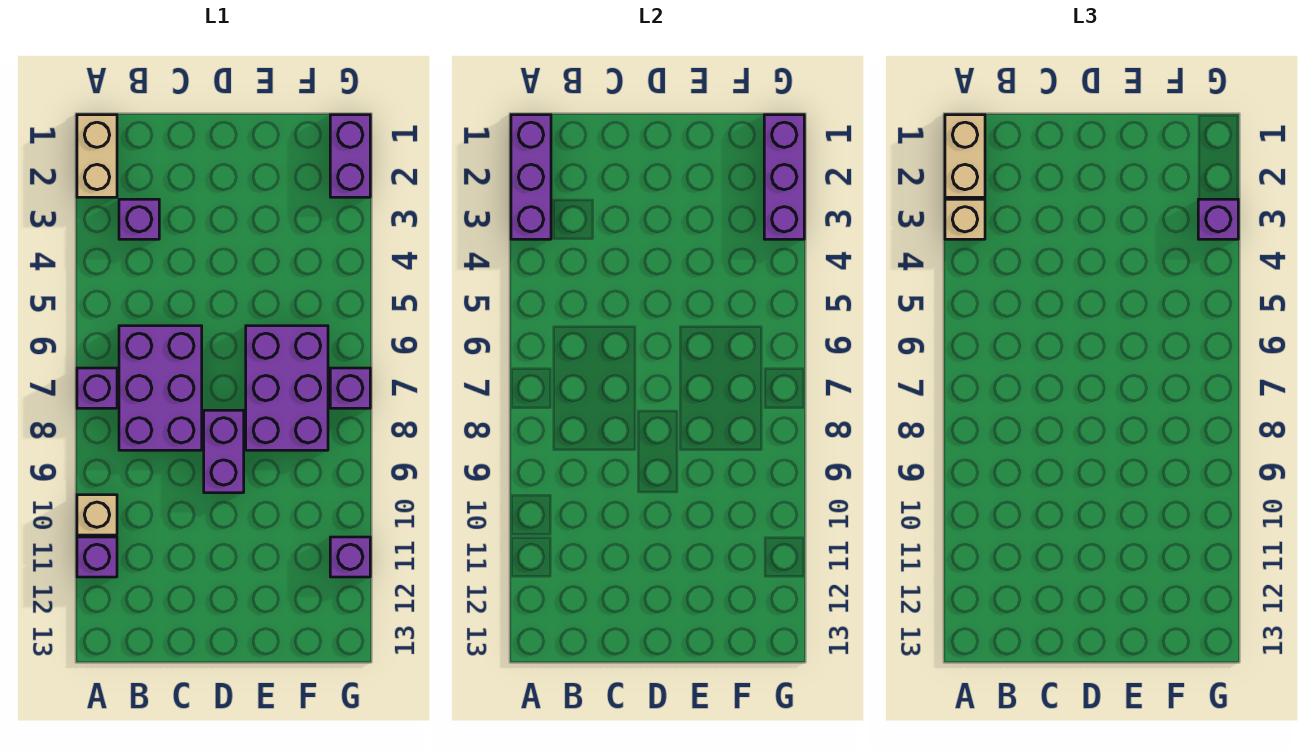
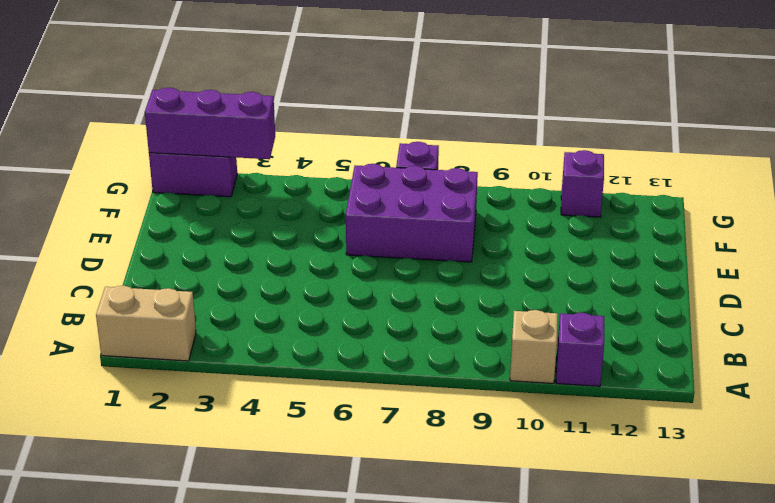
none -> purple brick A7 level 1
none -> purple brick B3 level 1
none -> purple brick B6:C8 level 1

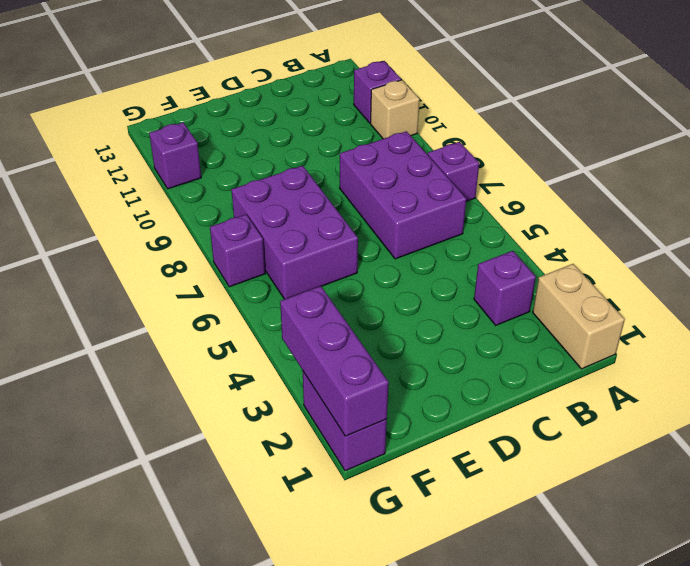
none -> purple brick D8:D9 level 1
none -> purple brick A1:A3 level 2
none -> tan brick A1:A2 level 3

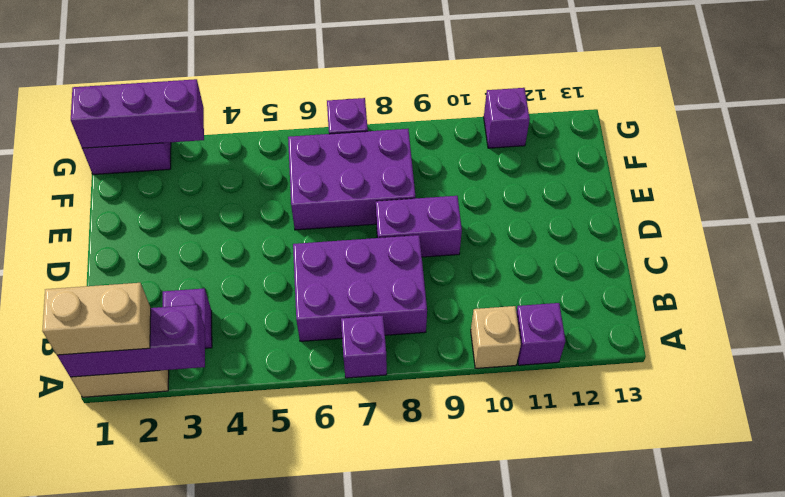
none -> tan brick A3 level 3
none -> purple brick G3 level 3

